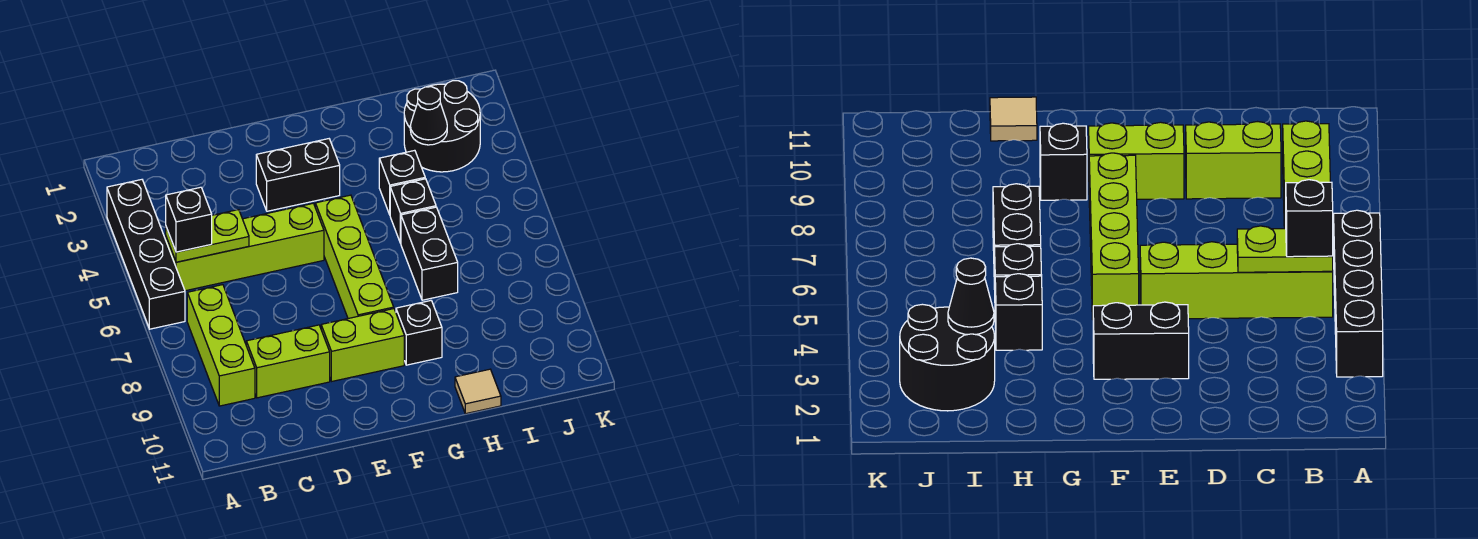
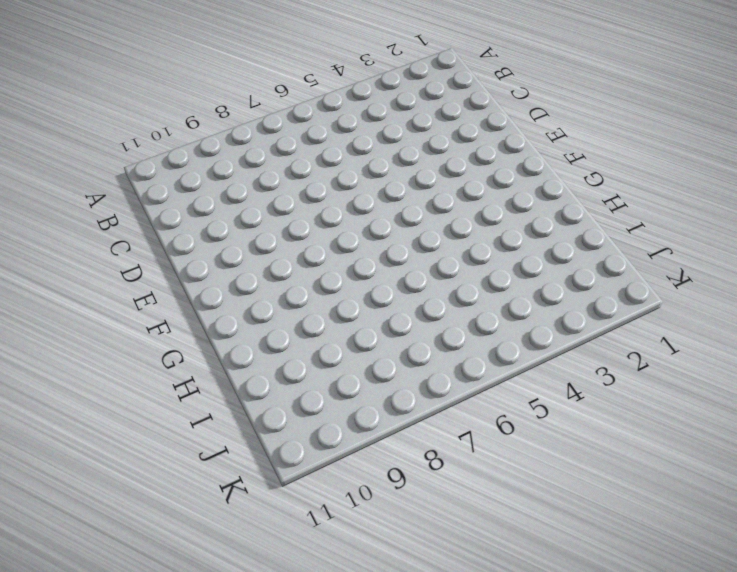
none -> black brick A3:A6 level 1
none -> lime brick B5:E5 level 1
none -> lime brick B7:B9 level 1

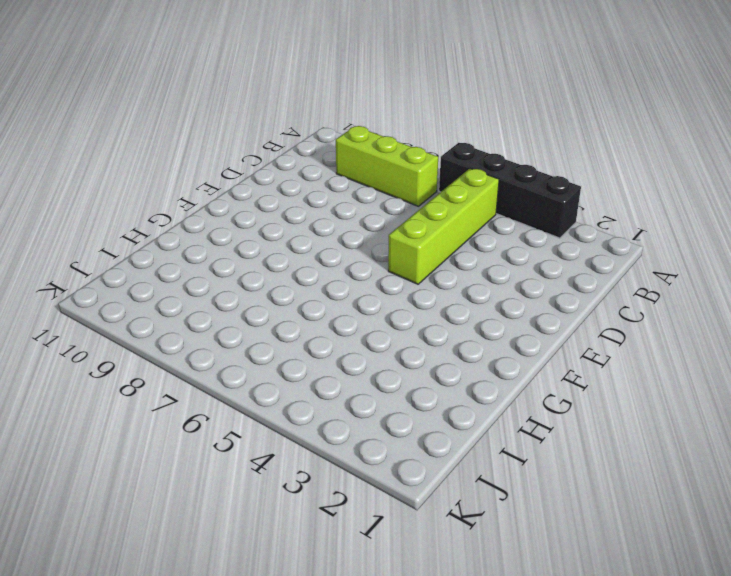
none -> lime brick C9:D9 level 1
none -> black brick E3:F3 level 1
none -> lime brick E9:F9 level 1

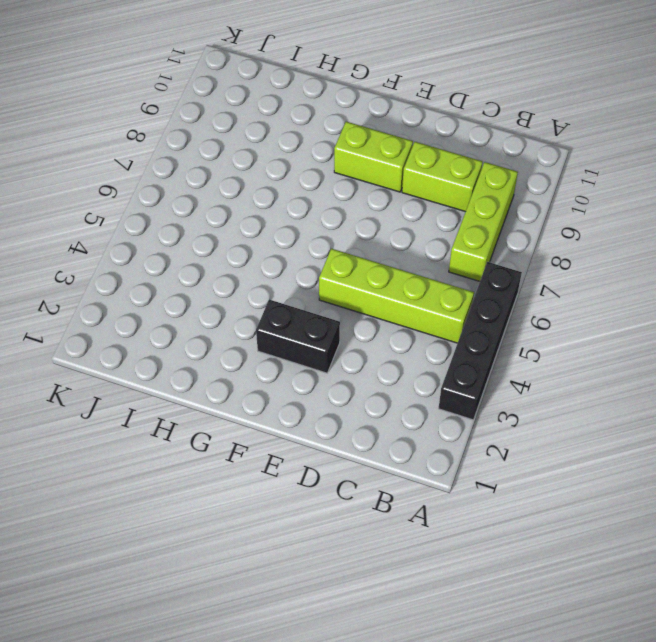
none -> lime brick F5:F8 level 1
none -> black brick G9 level 1
none -> black brick H4 level 1

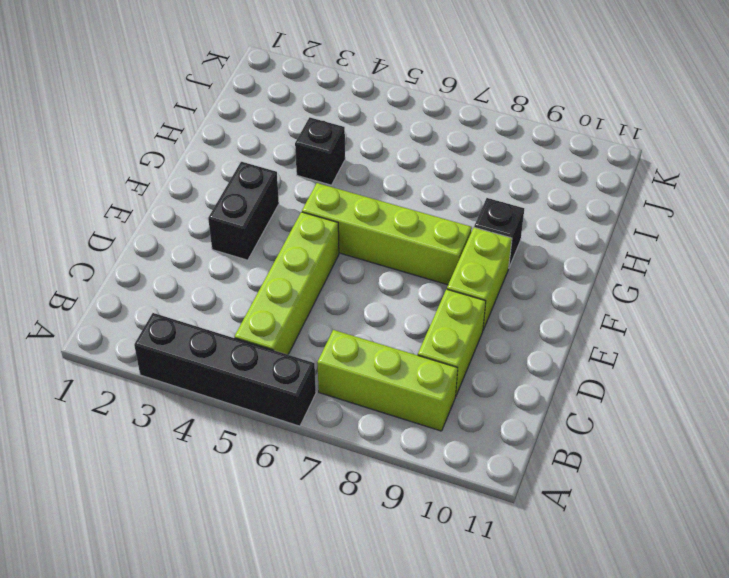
none -> black brick H5 level 1
none -> black brick H6:H7 level 1
none -> tan tile H11 level 1

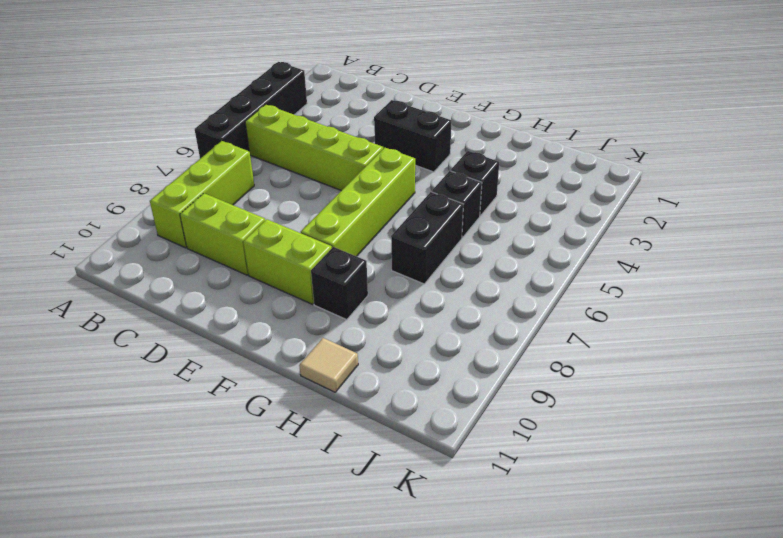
none -> black round brick I2:J3 level 1
none -> lime plate B5:C5 level 2
none -> black cone I3 level 2

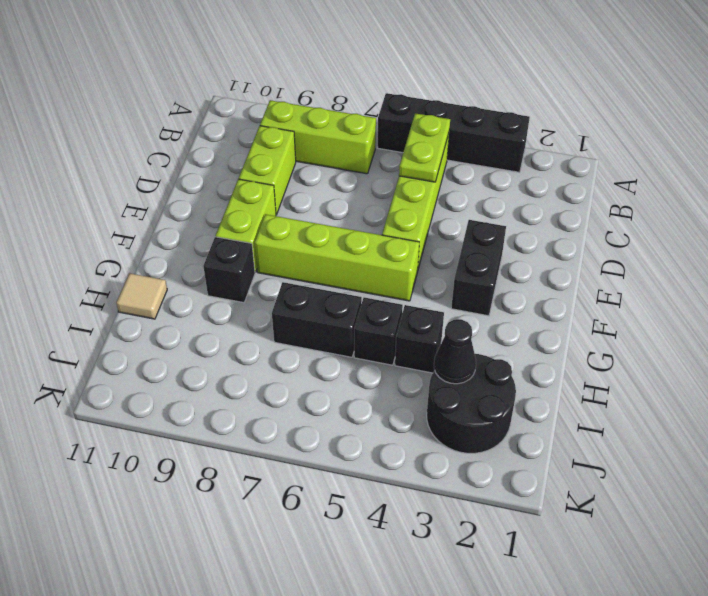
none -> black brick B5 level 3

